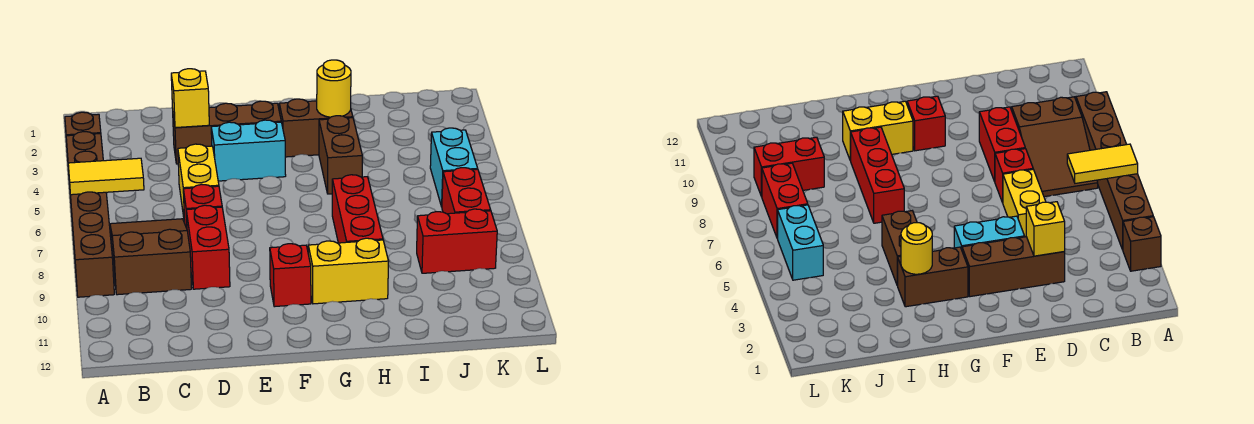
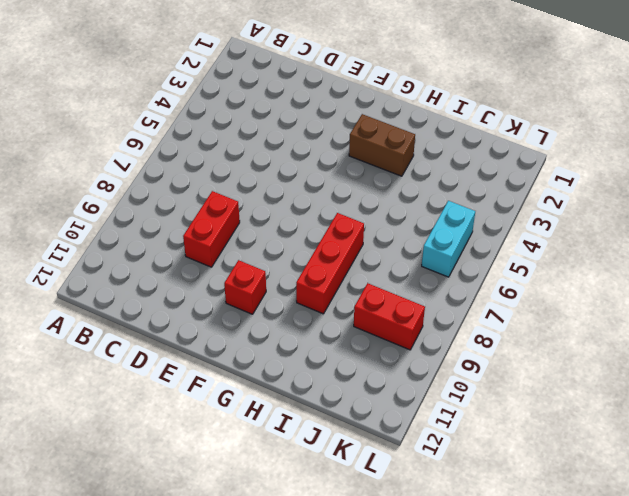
none -> brown brick A3 level 1
none -> brown brick A4:A9 level 1
none -> brown slope B7:C9 level 1 top 9

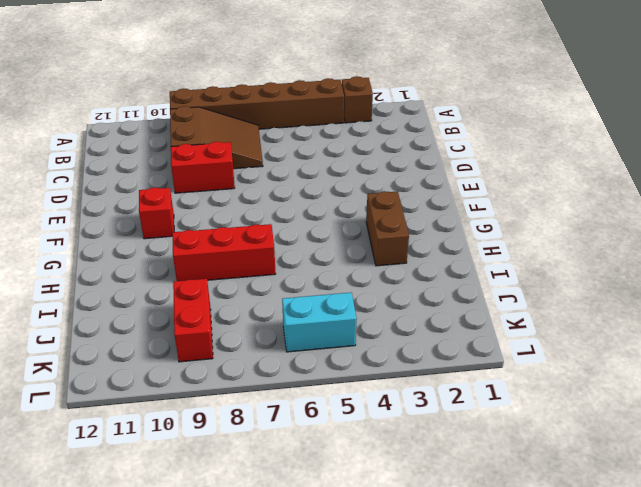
none -> brown brick D3:F3 level 1
none -> yellow brick D5:D6 level 1
none -> red brick D7 level 1

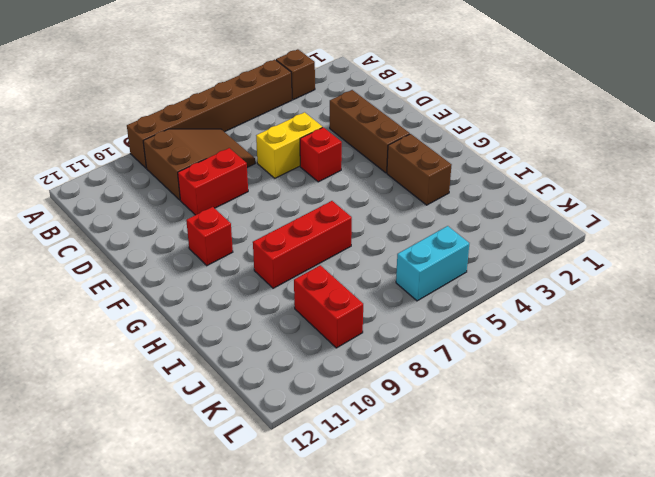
red brick E5 level 1 -> red brick D7 level 1
none -> cyan brick E4:F4 level 1
none -> yellow brick G10:H10 level 1
none -> brown brick H4:H5 level 1

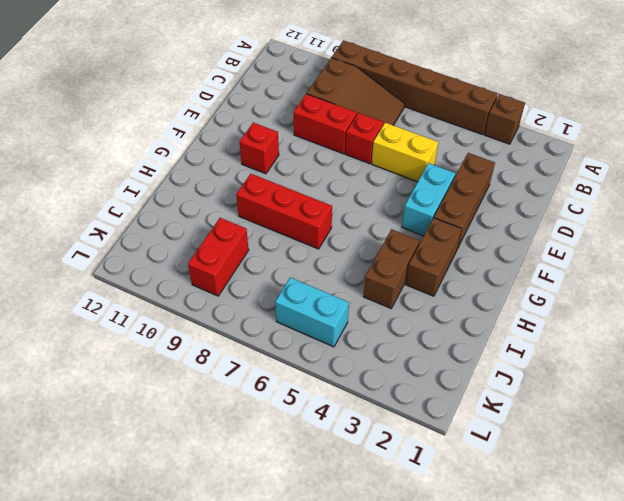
brown brick H4:I4 level 1 -> brown brick H4:H5 level 1
none -> yellow brick G10:H10 level 1
none -> red brick K7:K8 level 1
none -> yellow tile A6:B6 level 2

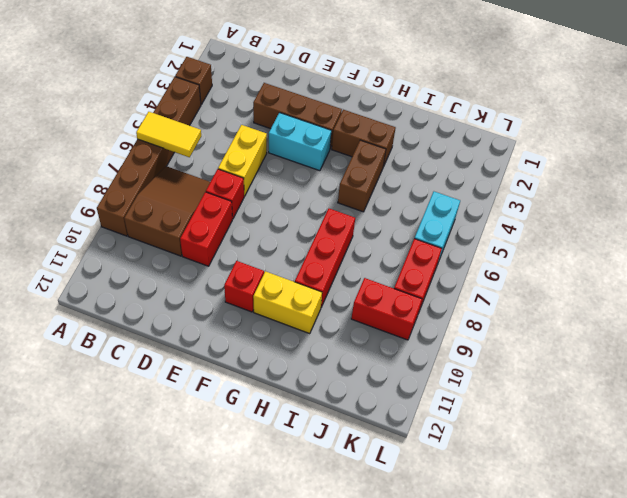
none -> yellow brick D3 level 2
none -> yellow round brick H3 level 2

